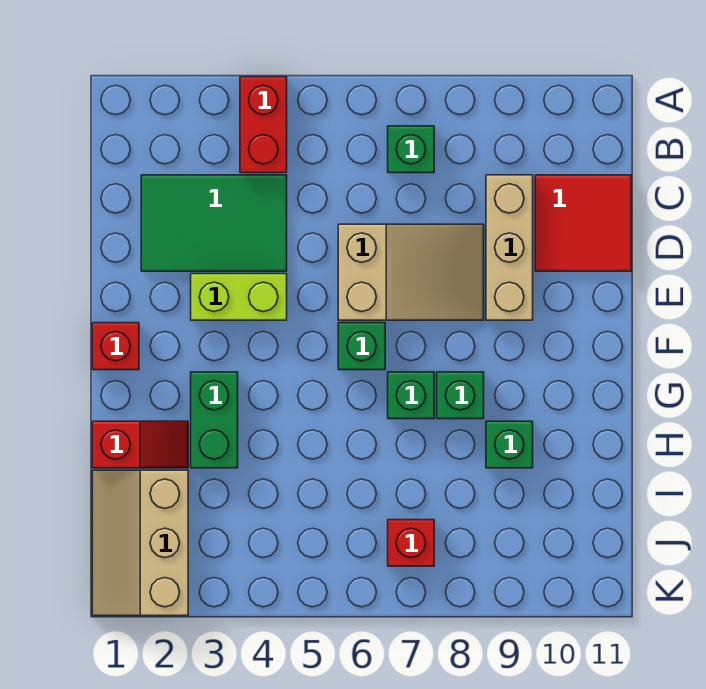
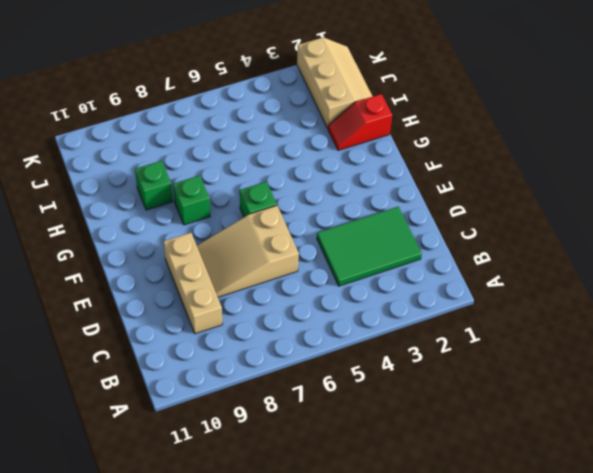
none -> red brick A4:B4 level 1
none -> green brick B7 level 1
none -> red tile C10:D11 level 1

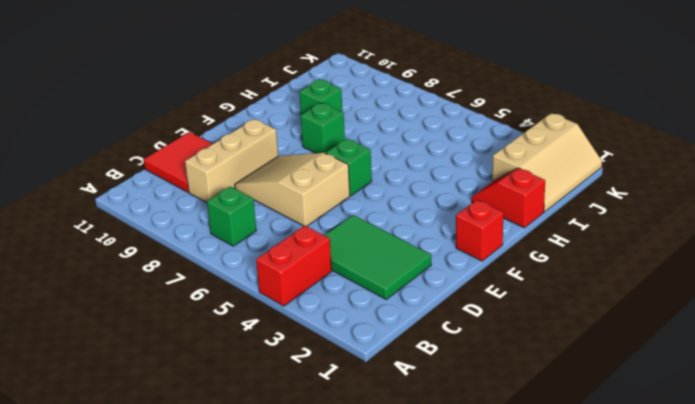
none -> lime brick E3:E4 level 1
none -> green brick G3:H3 level 1
none -> green brick G7 level 1

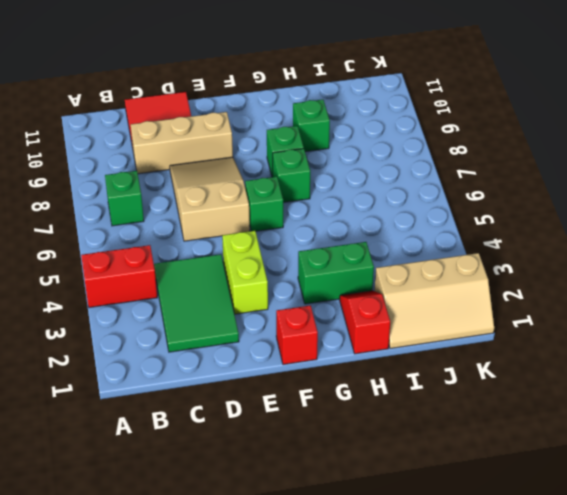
none -> red brick J7 level 1

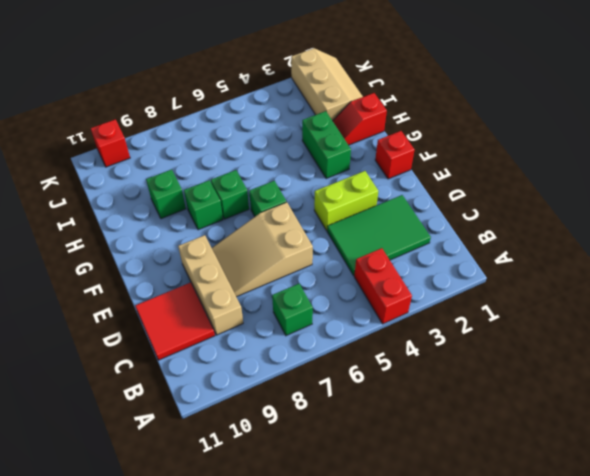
red brick K10 level 1 -> red brick J7 level 1

